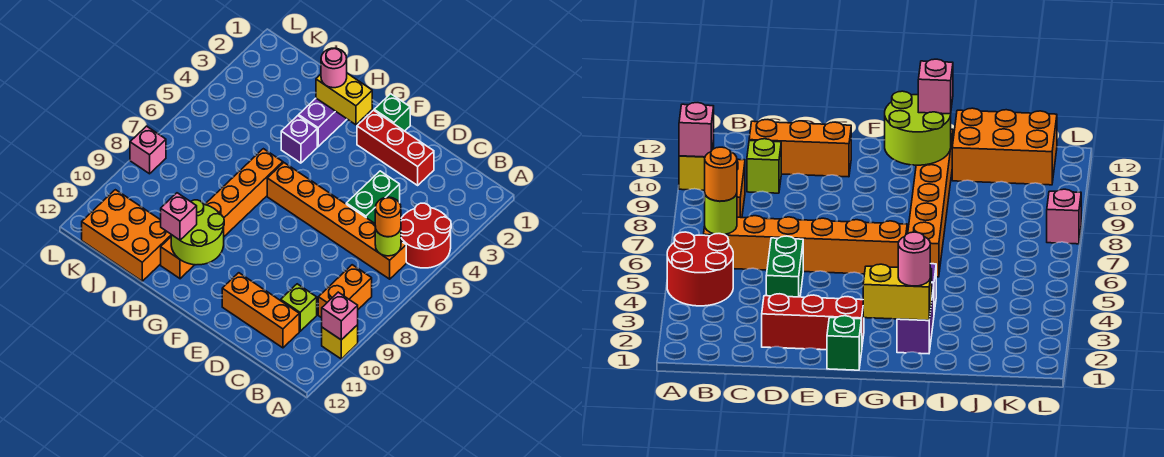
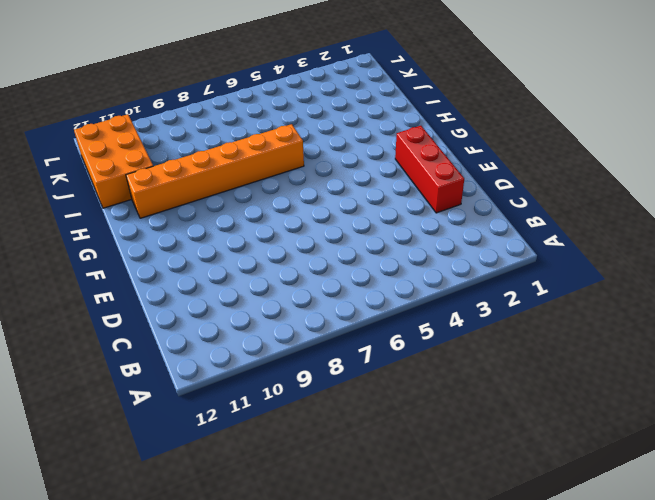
none -> red round brick A4:B5 level 1
none -> yellow brick A10 level 1
none -> orange brick B6:G6 level 1

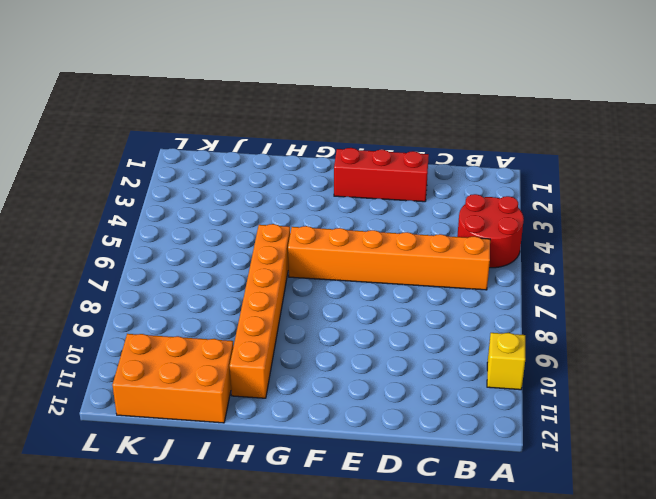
none -> orange brick B8:B9 level 1
none -> lime brick C10 level 1
none -> orange brick C11:E11 level 1

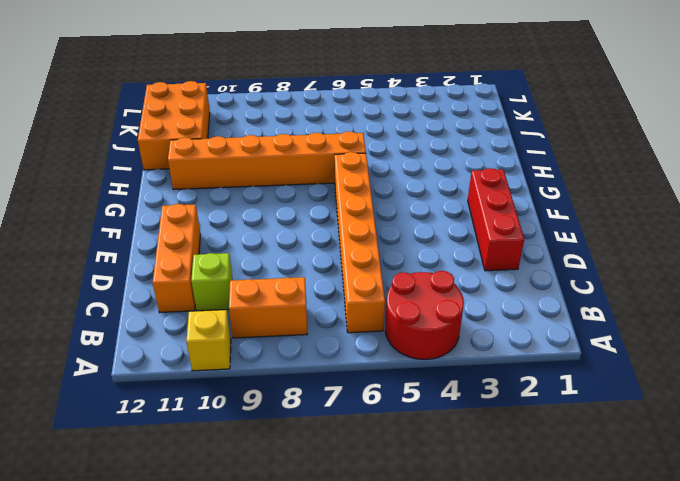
none -> green brick D4:D5 level 1
none -> green brick F1 level 1
none -> purple brick H2:H3 level 1

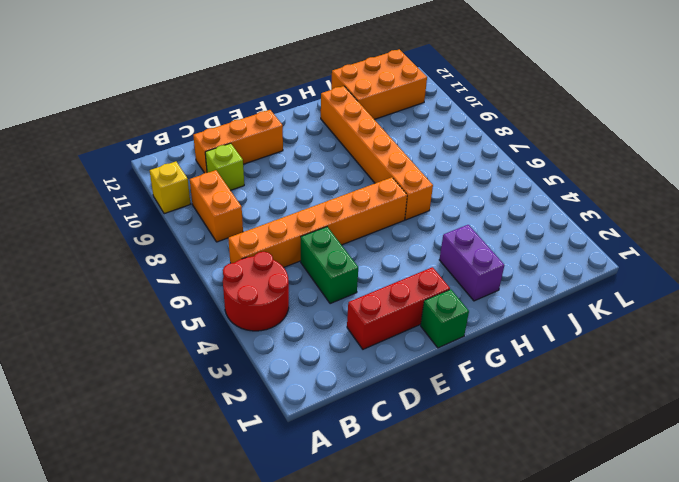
none -> purple brick H4 level 1
none -> pink brick L8 level 1
none -> pink brick A10 level 2

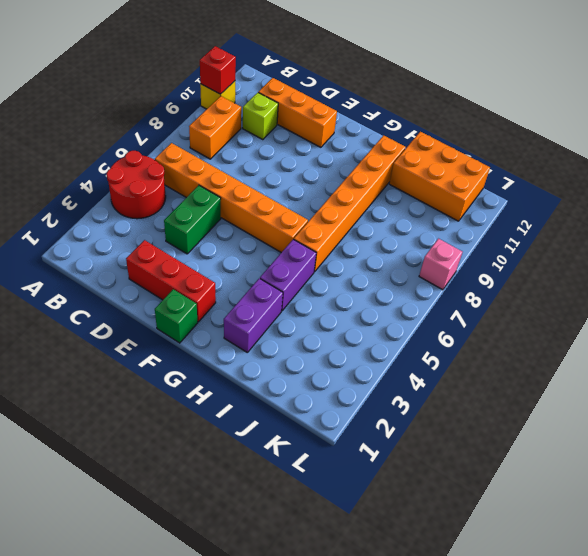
red brick A10 level 2 -> pink brick A10 level 2
purple brick H4:H5 level 1 -> purple brick H4 level 1
none -> lime round brick B6 level 2
none -> yellow brick G2:H2 level 2
none -> lime round brick G10:H11 level 2

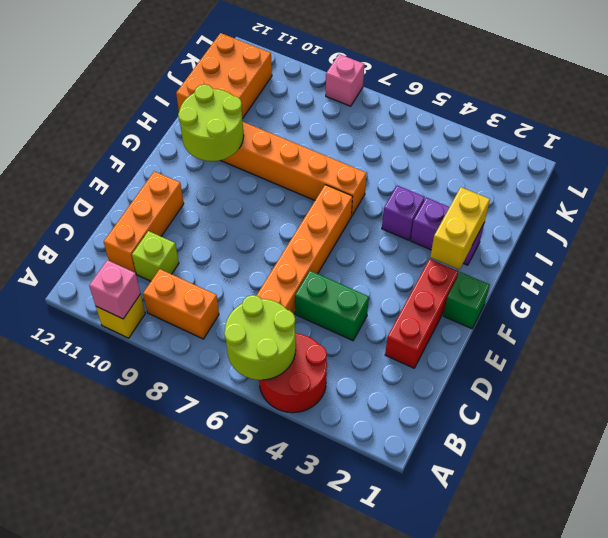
lime round brick A5:B6 level 2 -> lime round brick B6 level 2
none -> orange round brick B6 level 3
none -> pink round brick H2 level 3
none -> pink brick H11 level 3

